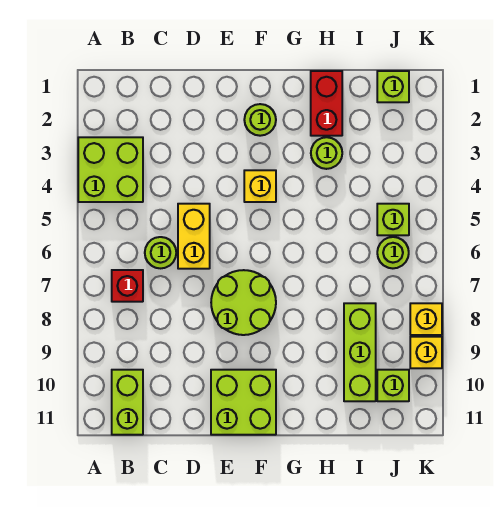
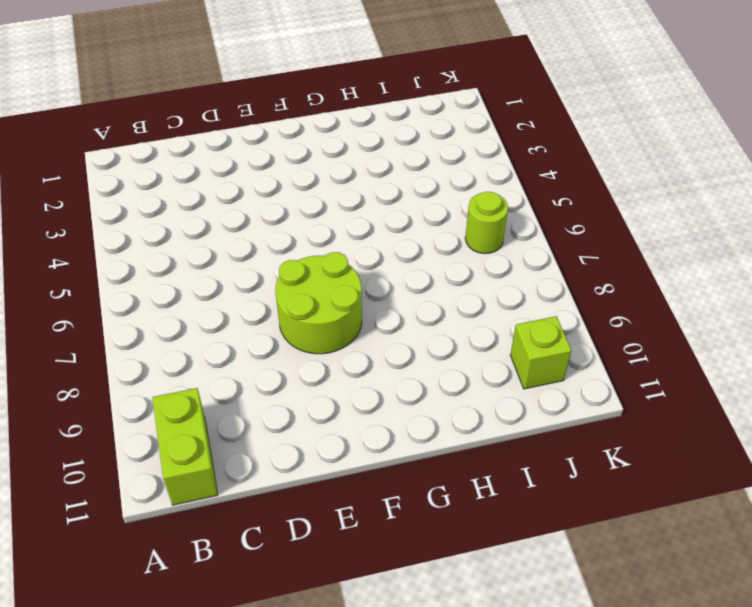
none -> lime brick A3:B4 level 1
none -> red brick B7 level 1
none -> lime round brick C6 level 1

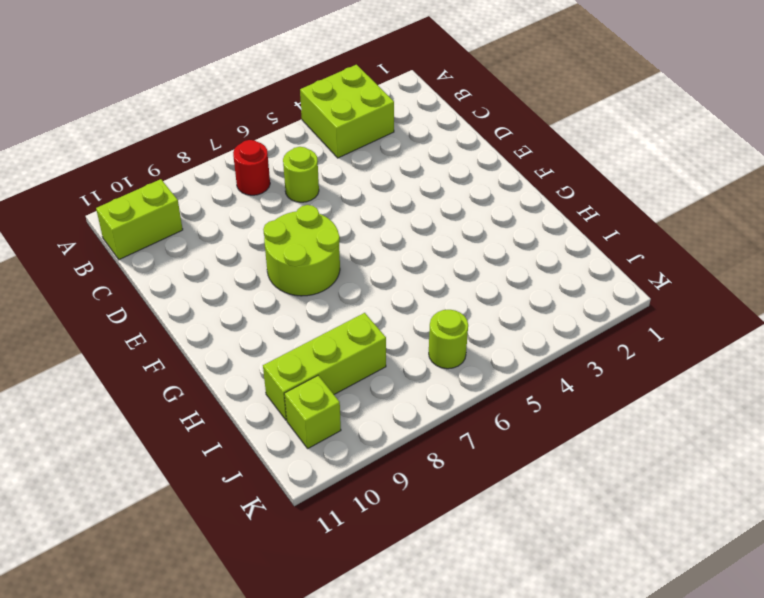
red round brick B7 level 1 -> red brick B7 level 1
none -> yellow brick D5:D6 level 1
none -> lime brick E10:F11 level 1
none -> lime round brick F2 level 1

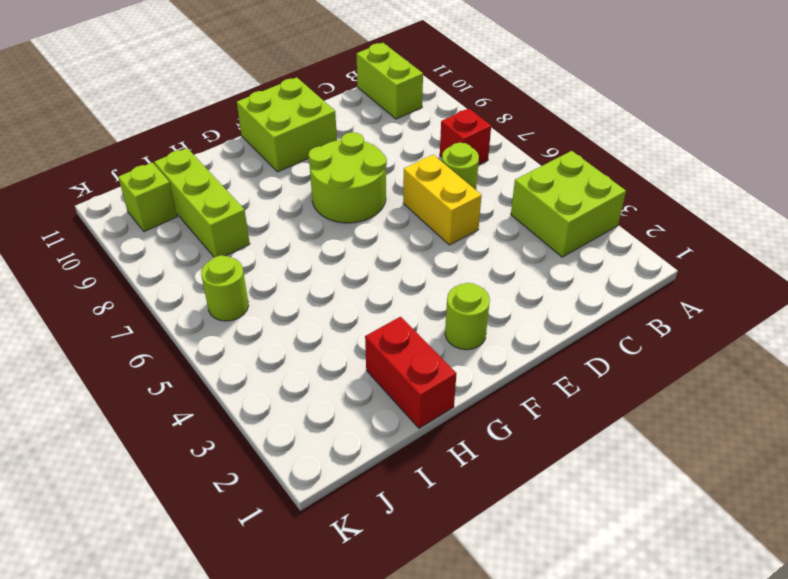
none -> yellow brick F4 level 1
none -> lime round brick H3 level 1
none -> lime brick J1 level 1

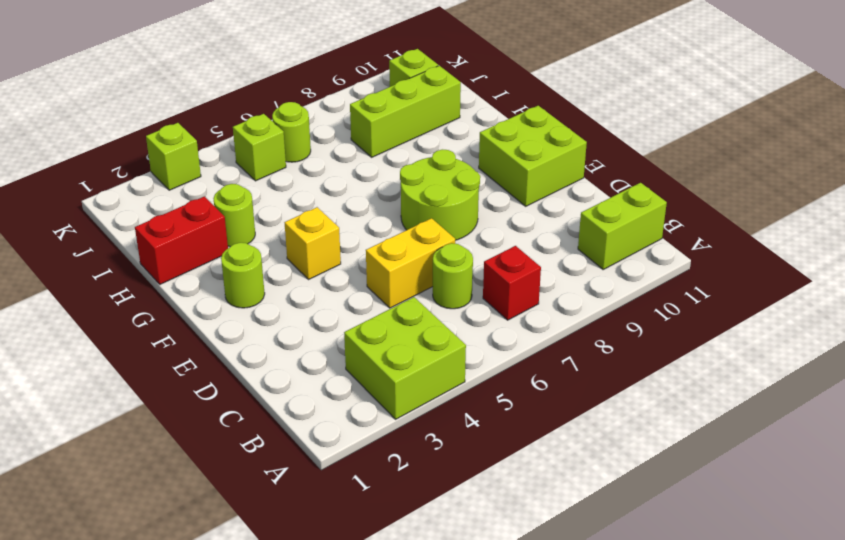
lime brick K3 level 1 -> lime brick J1 level 1
none -> yellow brick K8 level 1
none -> yellow brick K9 level 1

